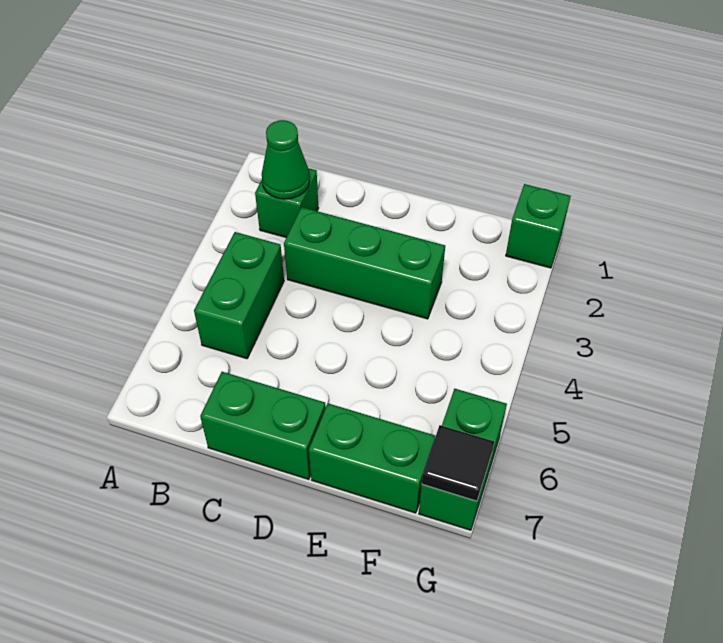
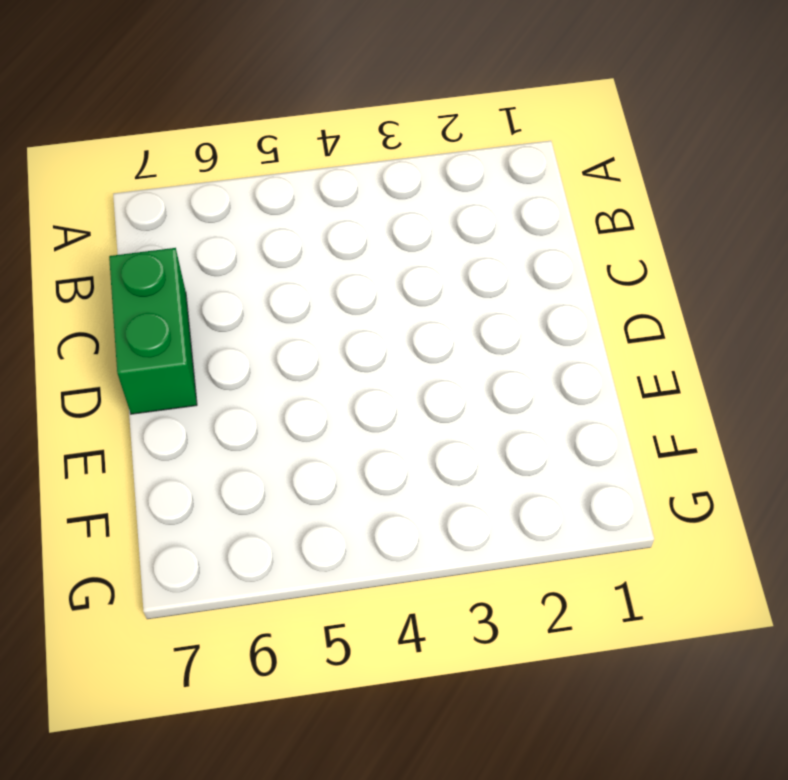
none -> green brick B2 level 1
none -> green brick B4:B5 level 1

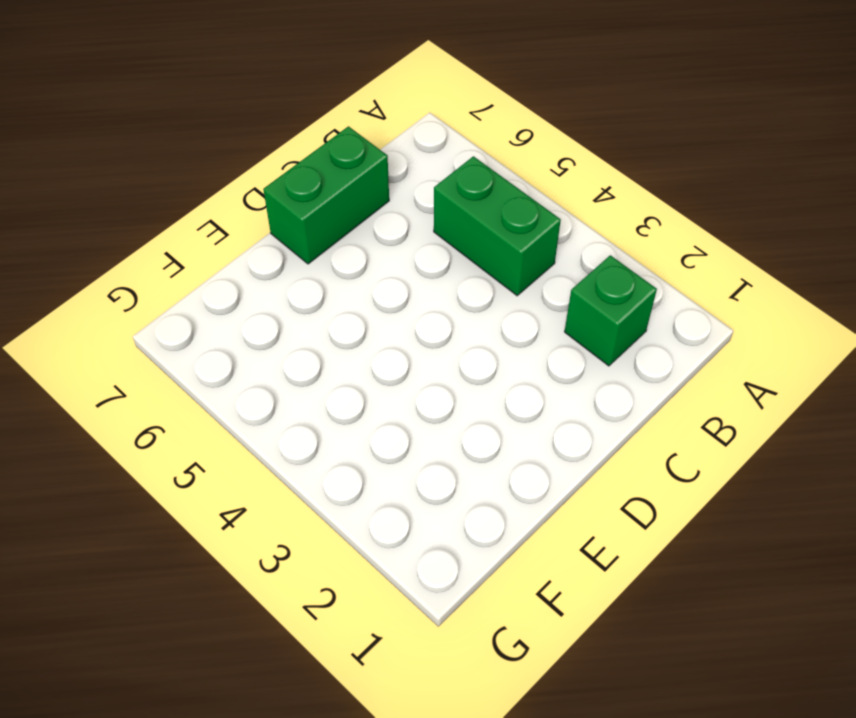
none -> green brick C3:E3 level 1
none -> green brick E7:F7 level 1

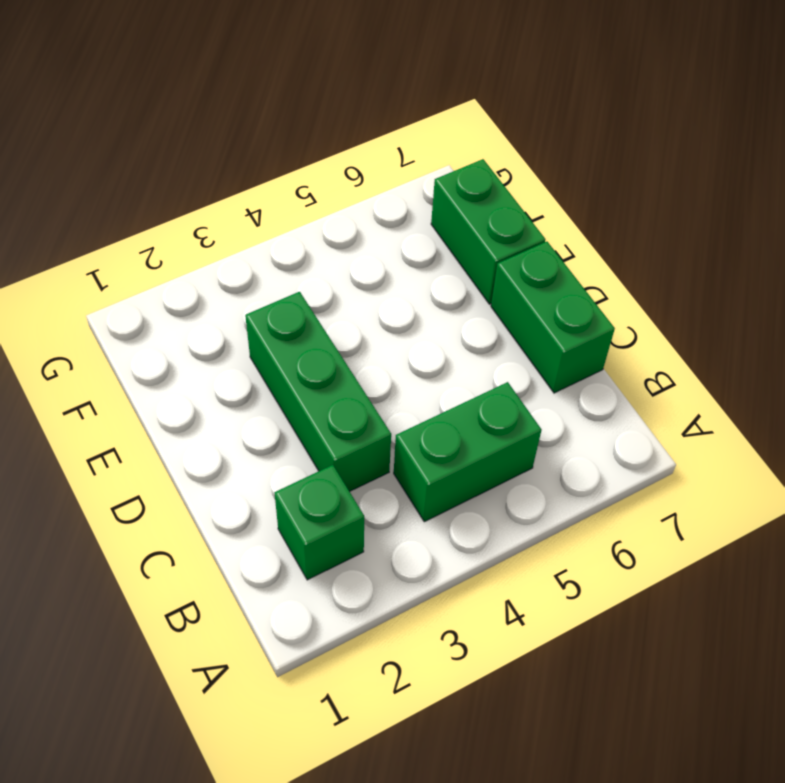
none -> green brick G1 level 1
none -> green brick G6:G7 level 1

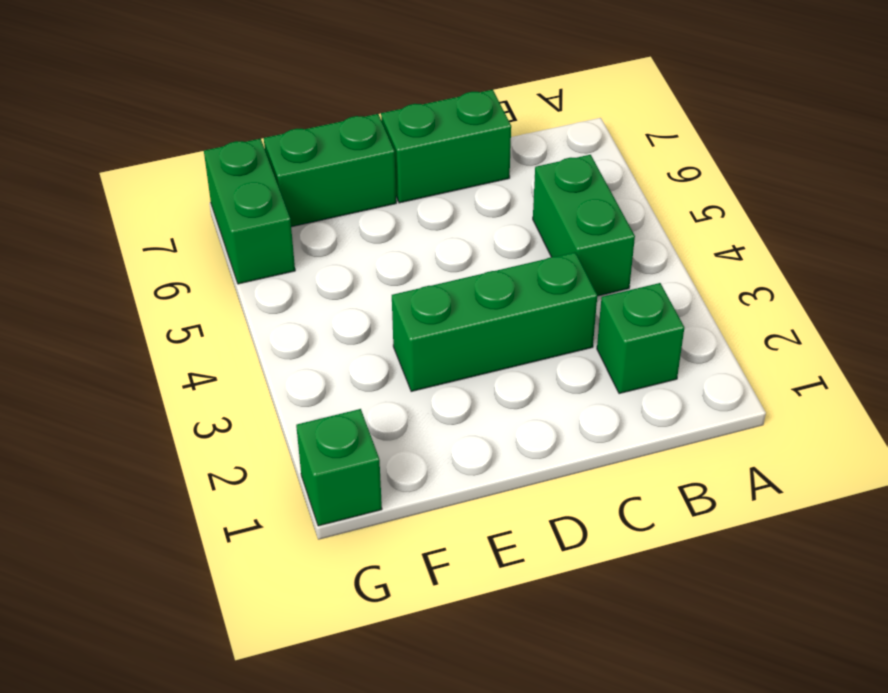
none -> green cone B2 level 2
none -> black tile G7 level 2

